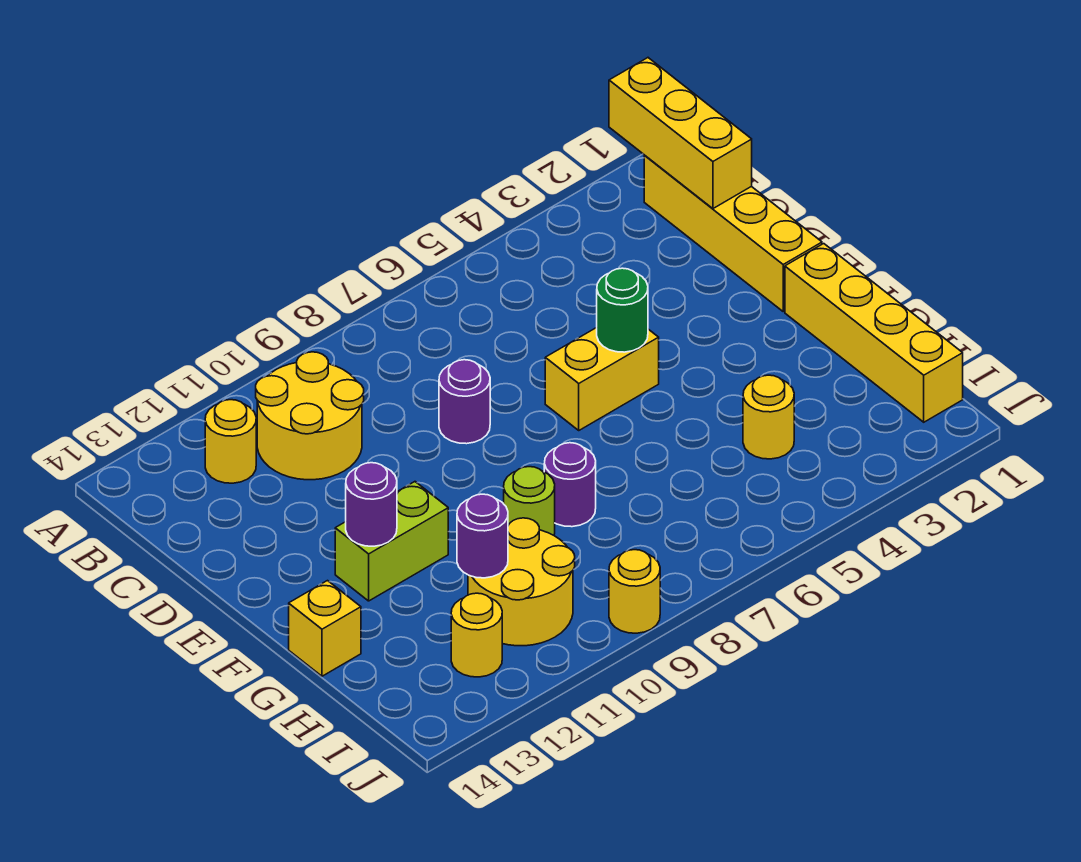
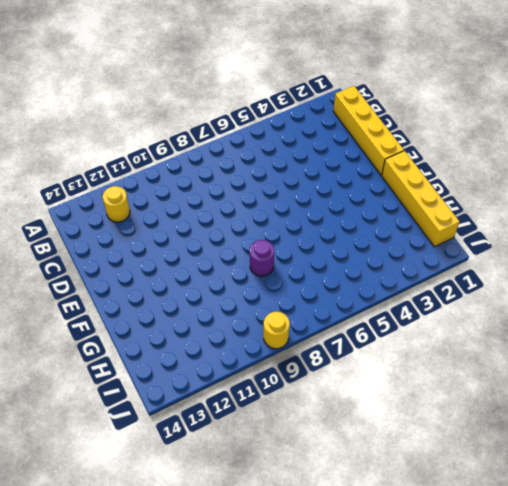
none -> yellow round brick B10:C11 level 1
none -> purple round brick D8 level 1
none -> yellow brick E5:E6 level 1

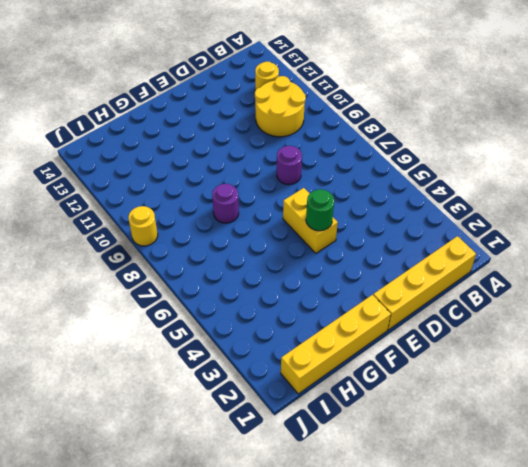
none -> lime brick F11:F12 level 1
none -> lime round brick G9 level 1
none -> yellow brick G14 level 1

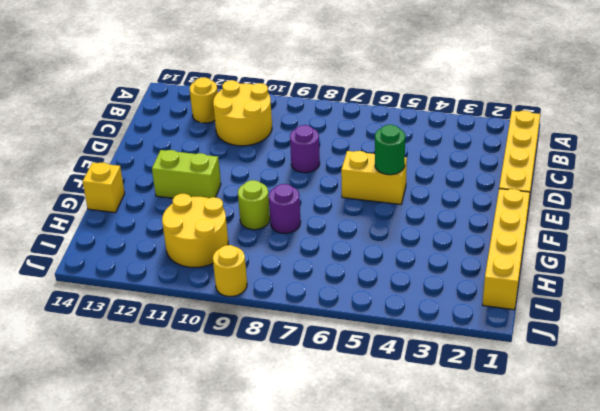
none -> yellow round brick H4 level 1
none -> yellow round brick I12 level 1
none -> yellow brick A1:C1 level 2

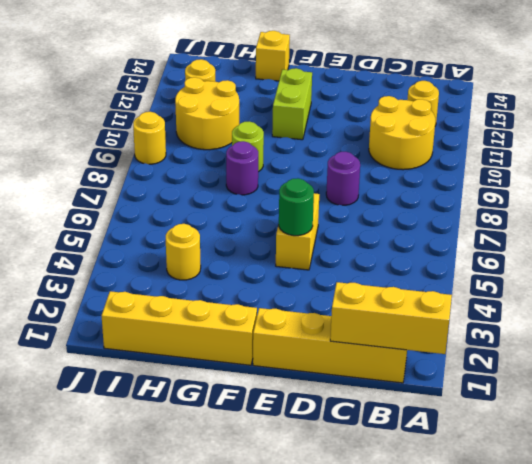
none -> purple round brick F12 level 2
none -> purple round brick H11 level 2

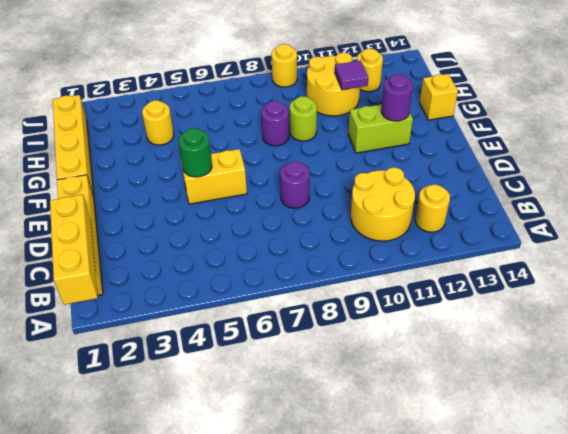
purple tile H11 level 2 -> purple round brick H11 level 2

